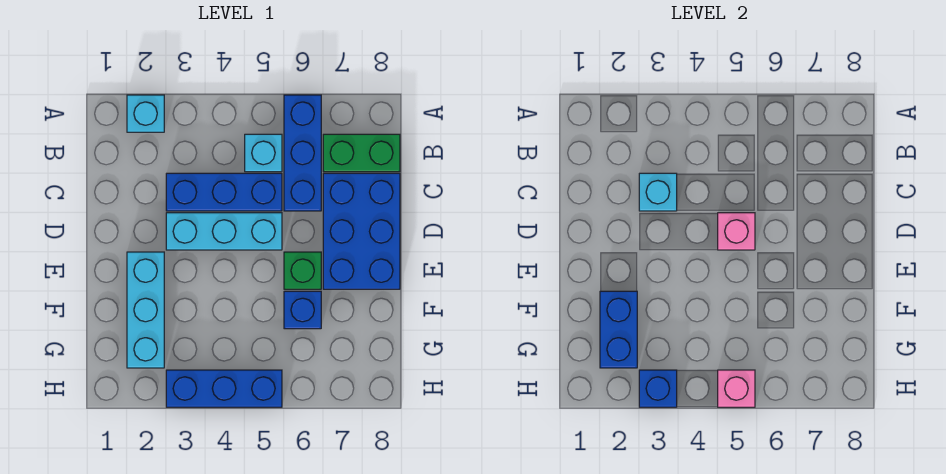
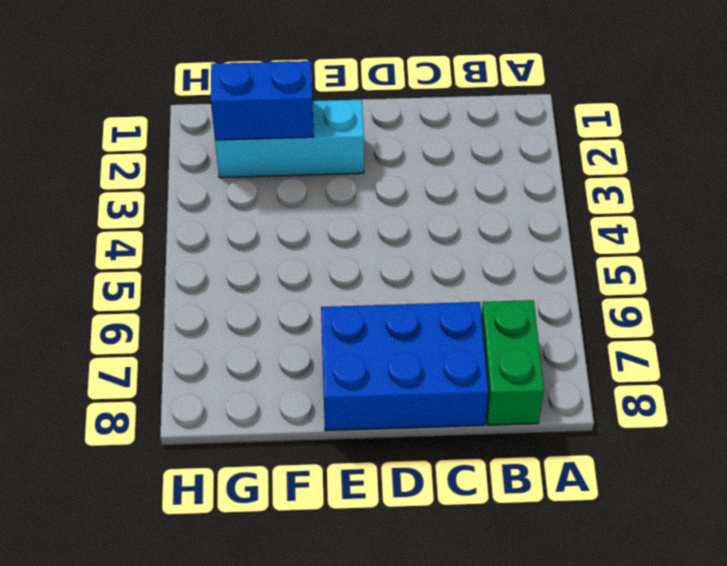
none -> cyan brick A2 level 1
none -> blue brick A6:C6 level 1
none -> cyan brick B5 level 1

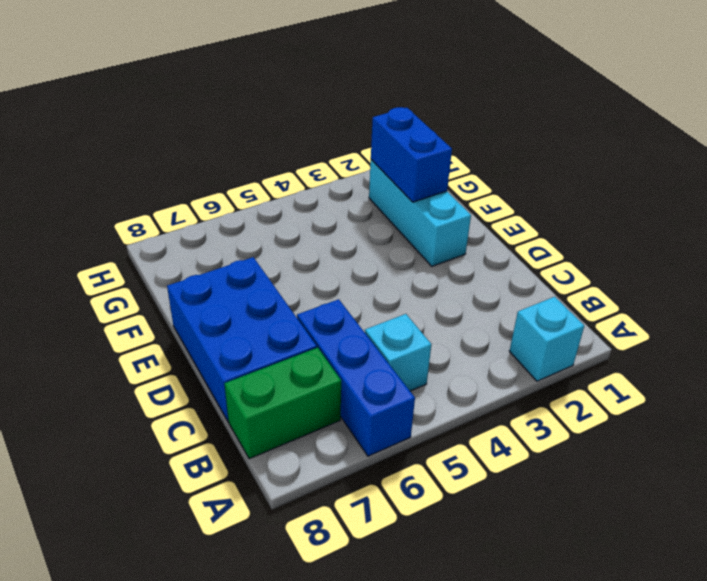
none -> blue brick C3:C5 level 1
none -> cyan brick D3:D5 level 1
none -> green brick E6 level 1

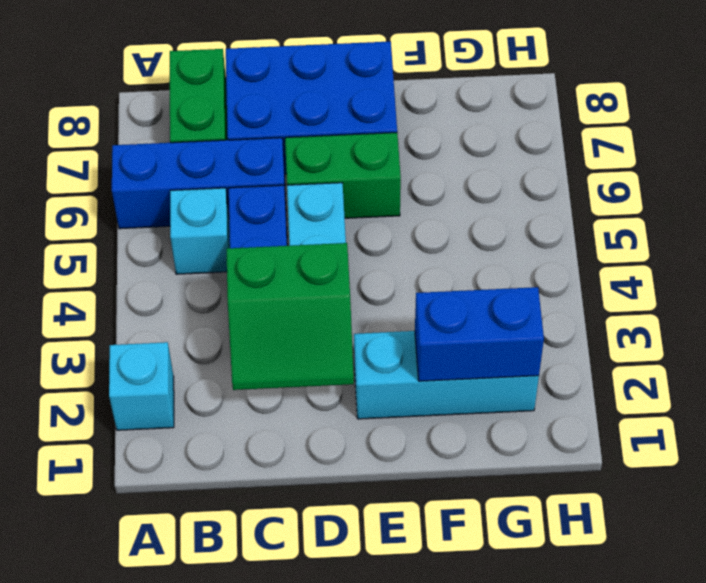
green slope C2:D3 level 2 top 3 -> cyan brick C3 level 2
green brick D6:E6 level 1 -> green brick E6 level 1
none -> blue brick F6 level 1
none -> blue brick H3:H5 level 1
none -> pink brick D5 level 2

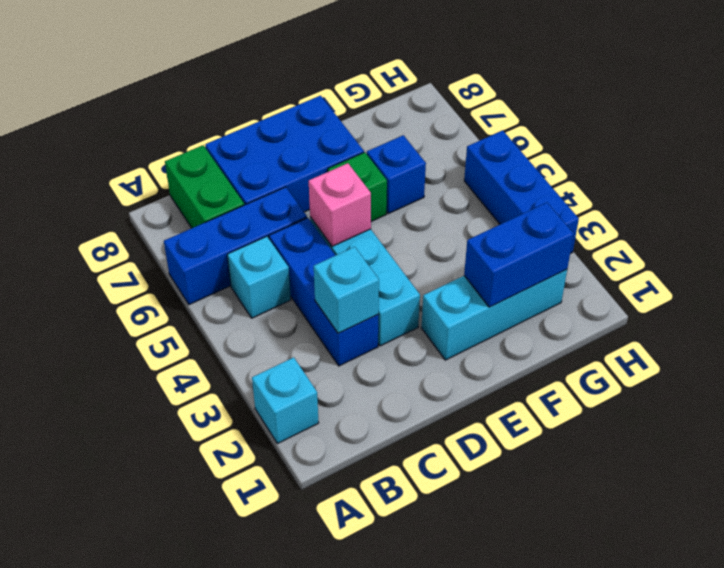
none -> blue brick H3 level 2
none -> pink brick H5 level 2

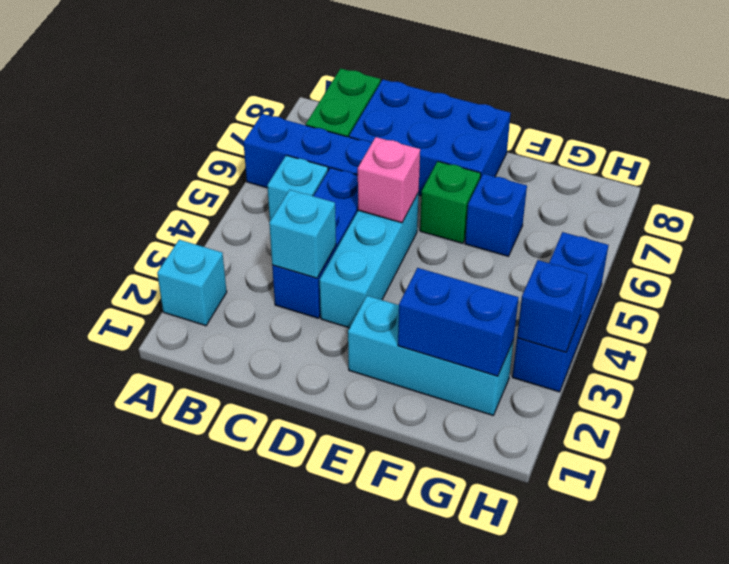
none -> pink brick H5 level 2

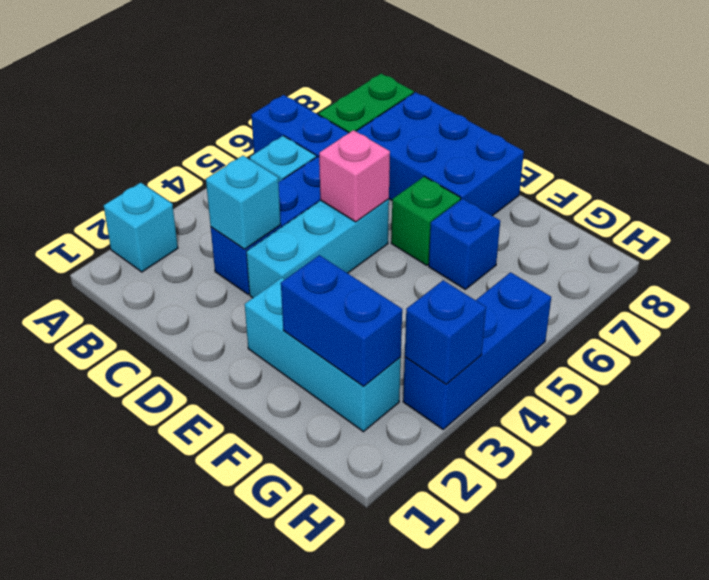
none -> pink brick H5 level 2

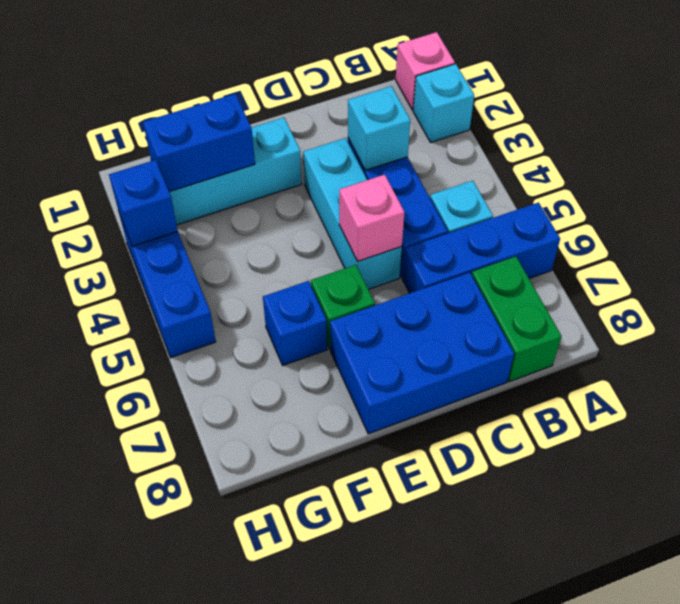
pink brick A1 level 1 -> pink brick H5 level 2

